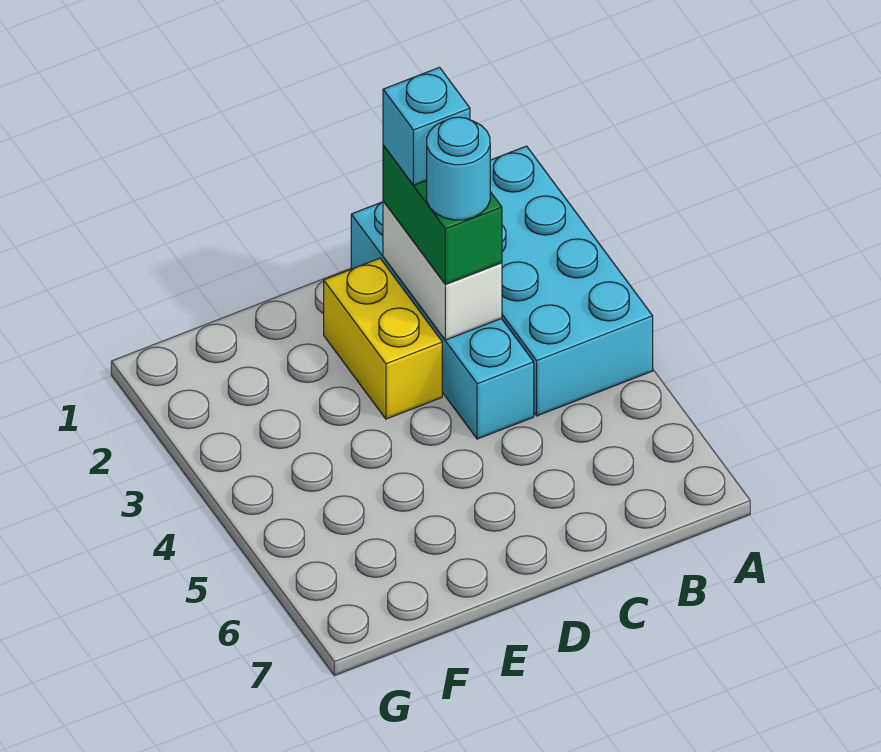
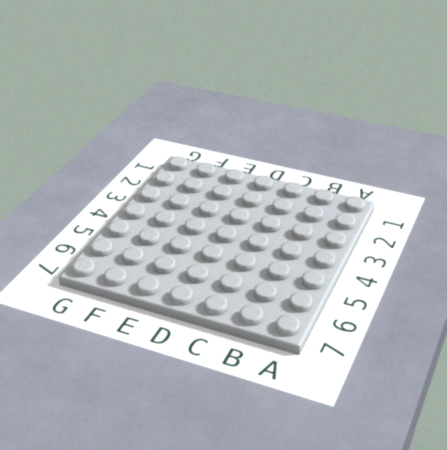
none -> cyan brick A1:B4 level 1
none -> cyan brick C1:C4 level 1

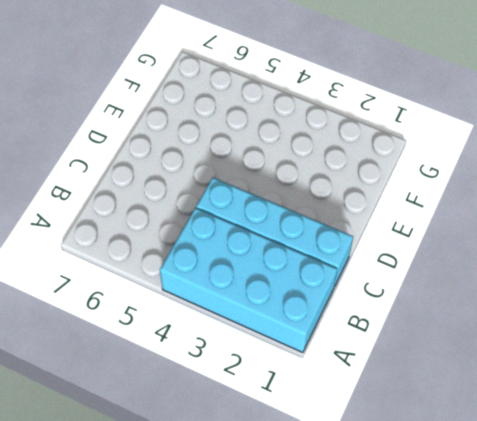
none -> yellow brick D2:D3 level 1
none -> white brick C2:C3 level 2

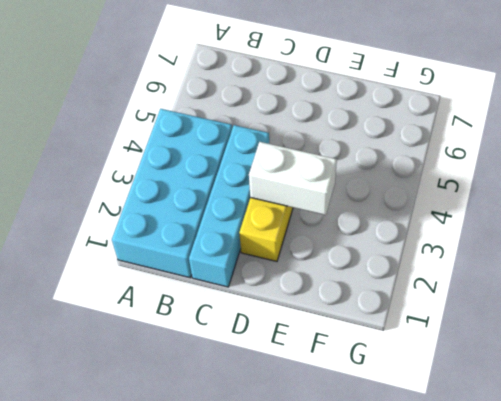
white brick D3:E3 level 2 -> white brick C2:C3 level 2
none -> green brick C2:C3 level 3
none -> cyan brick C2 level 4

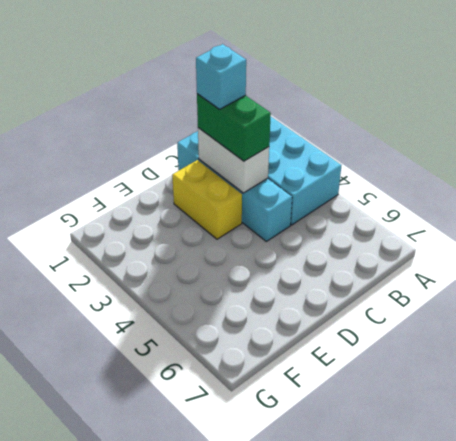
none -> cyan round brick C3 level 4

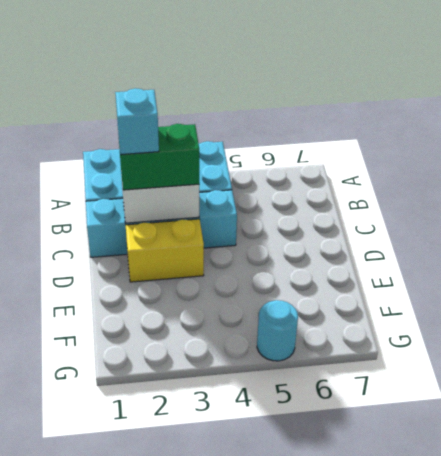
cyan round brick G5 level 1 -> cyan round brick C3 level 4

